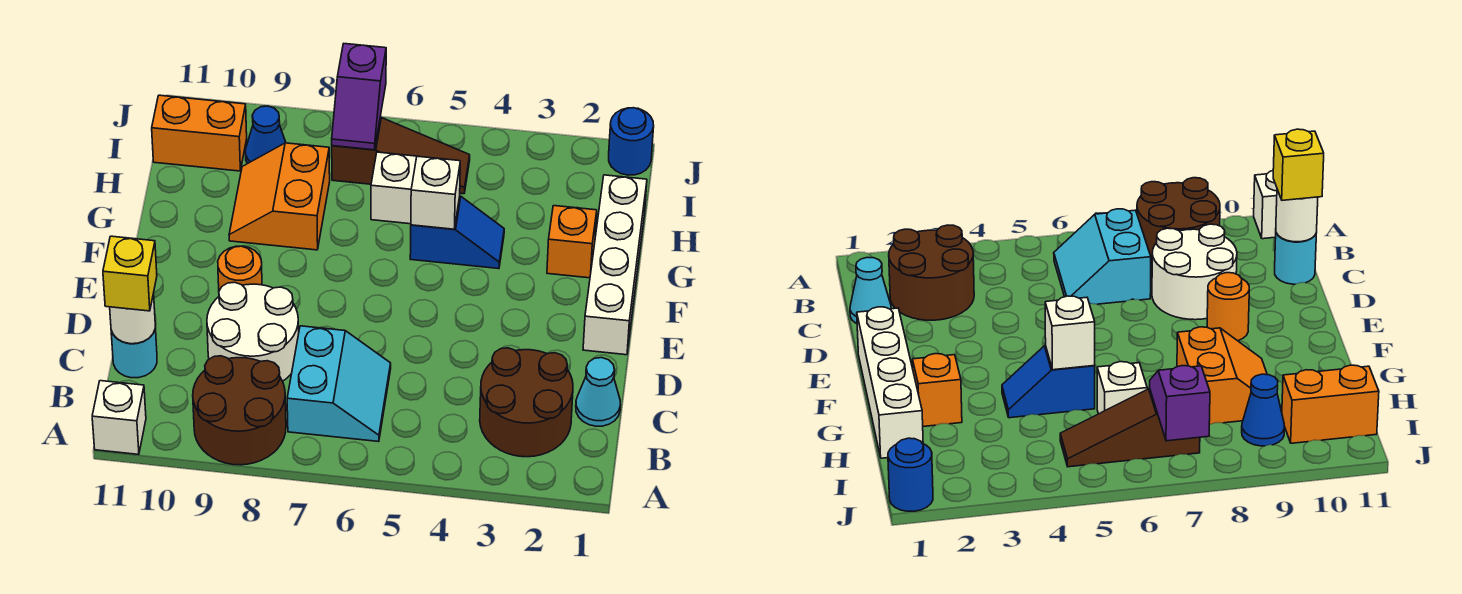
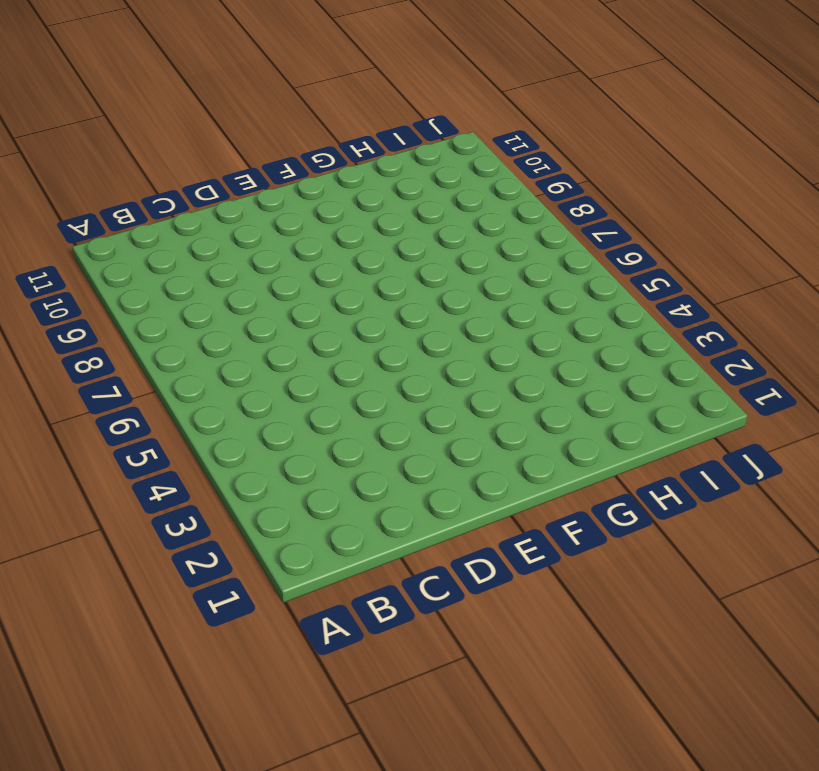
none -> brown round brick A8:B9 level 1
none -> white brick A11 level 1
none -> brown round brick B2:C3 level 1

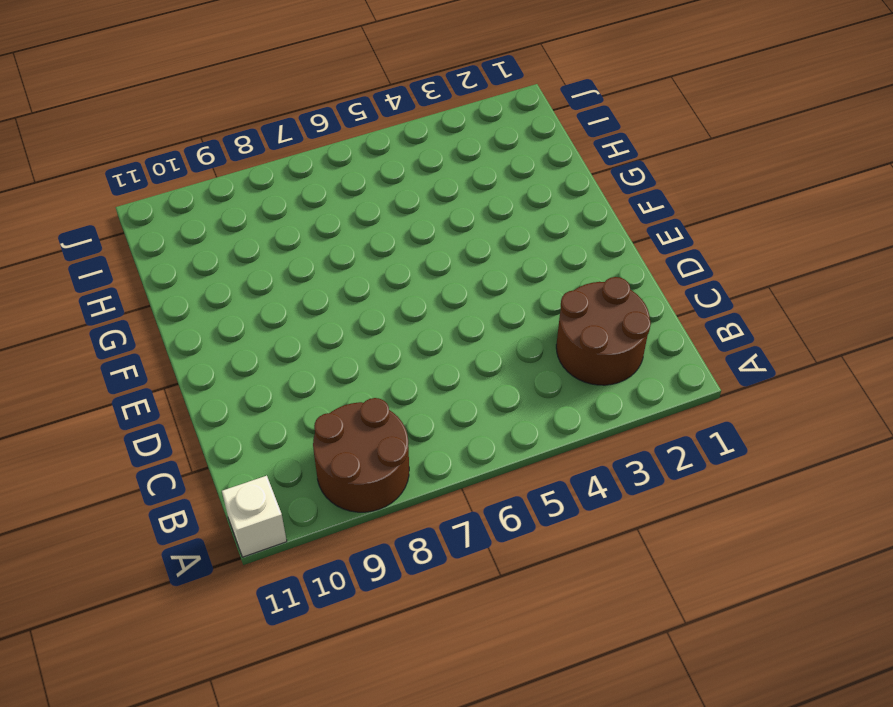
none -> cyan slope B6:C7 level 1 top 7
none -> cyan cone C1 level 1
none -> white round brick C8:D9 level 1

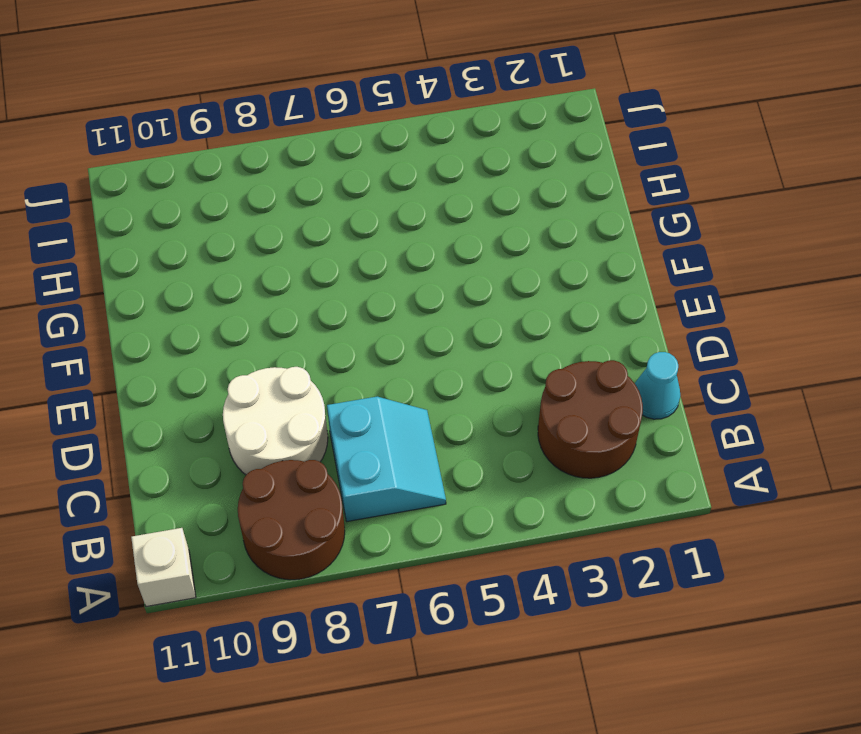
none -> cyan round brick C11 level 1
none -> white brick E1:H1 level 1
none -> orange round brick E9 level 1

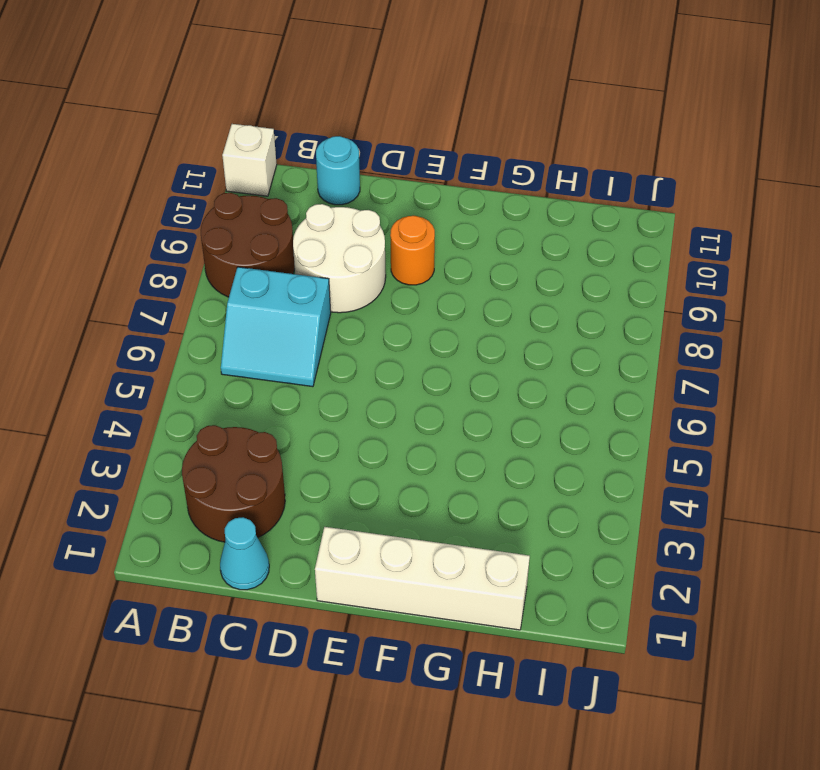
none -> orange brick G2 level 1
none -> blue slope G4:G5 level 1 top 5
none -> orange slope G8:H9 level 1 top 8

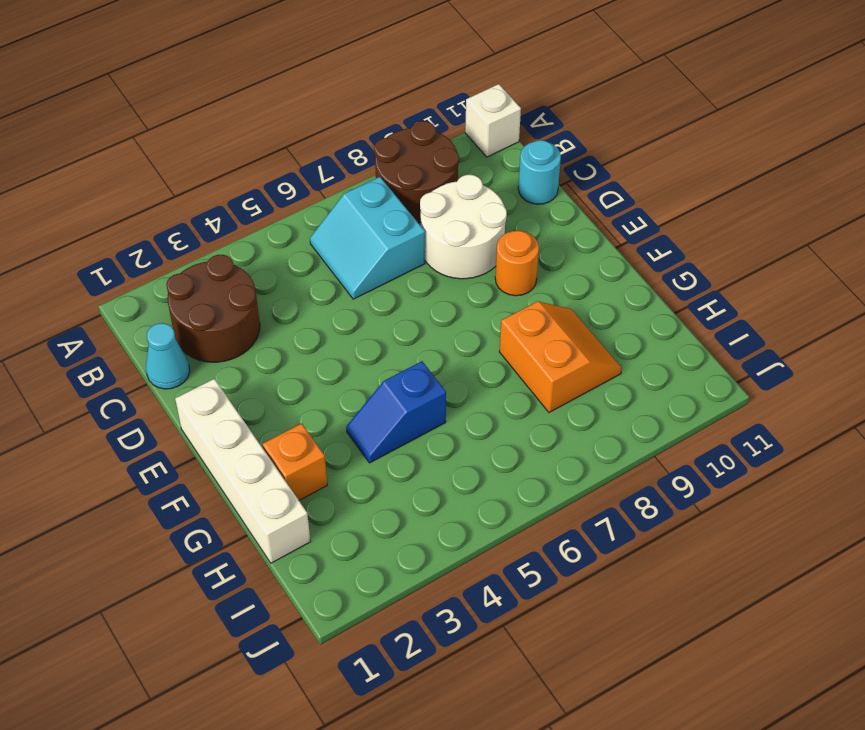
none -> white brick H6 level 1
none -> brown slope I5:I7 level 1 top 7
none -> blue cone I9 level 1

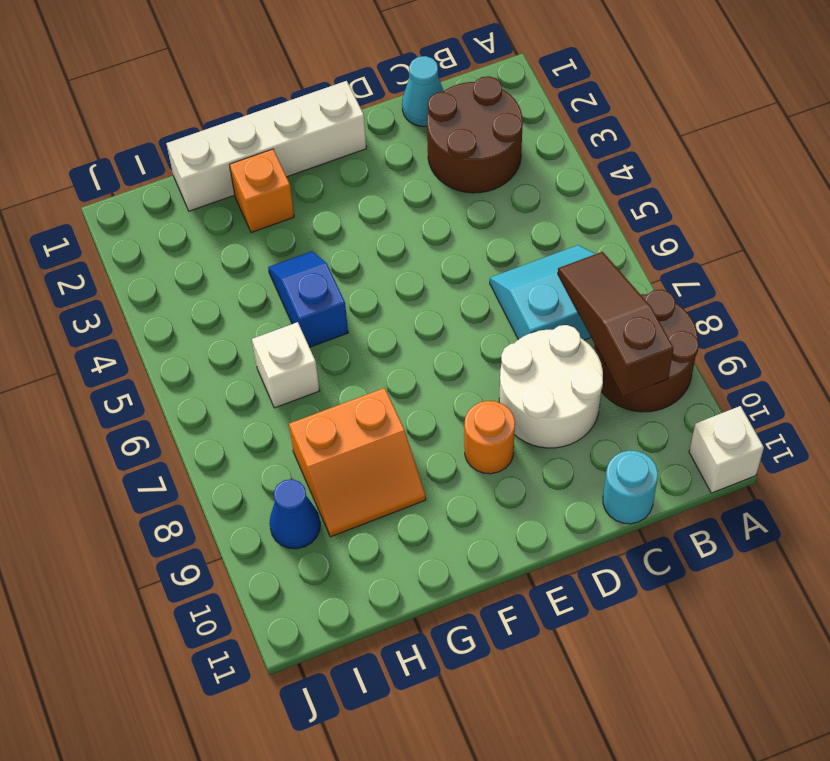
brown slope B7:B9 level 2 top 9 -> brown slope I5:I7 level 1 top 7
none -> orange brick I10:I11 level 1
none -> blue round brick J1 level 1
none -> white round brick C11 level 2

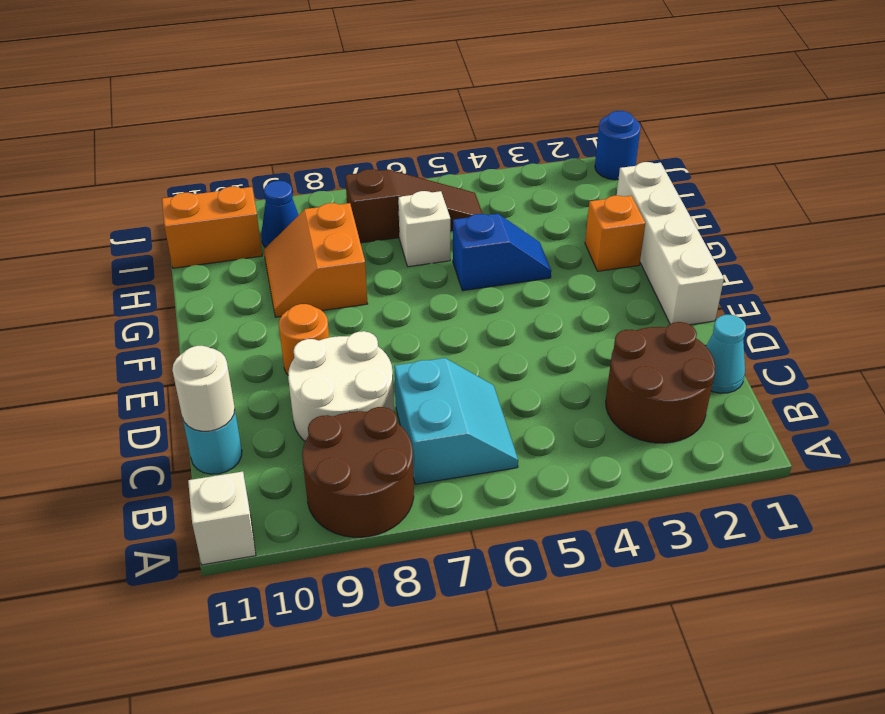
none -> white brick G5 level 2
none -> purple slope I7:J7 level 2 top J
none -> yellow brick C11 level 3

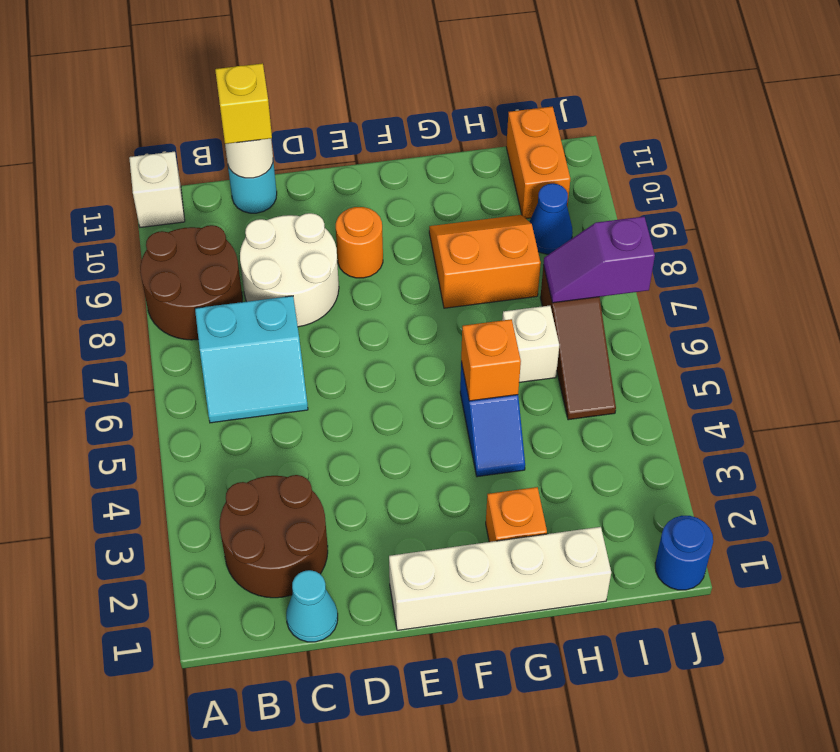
orange brick G5 level 2 -> white brick G5 level 2

